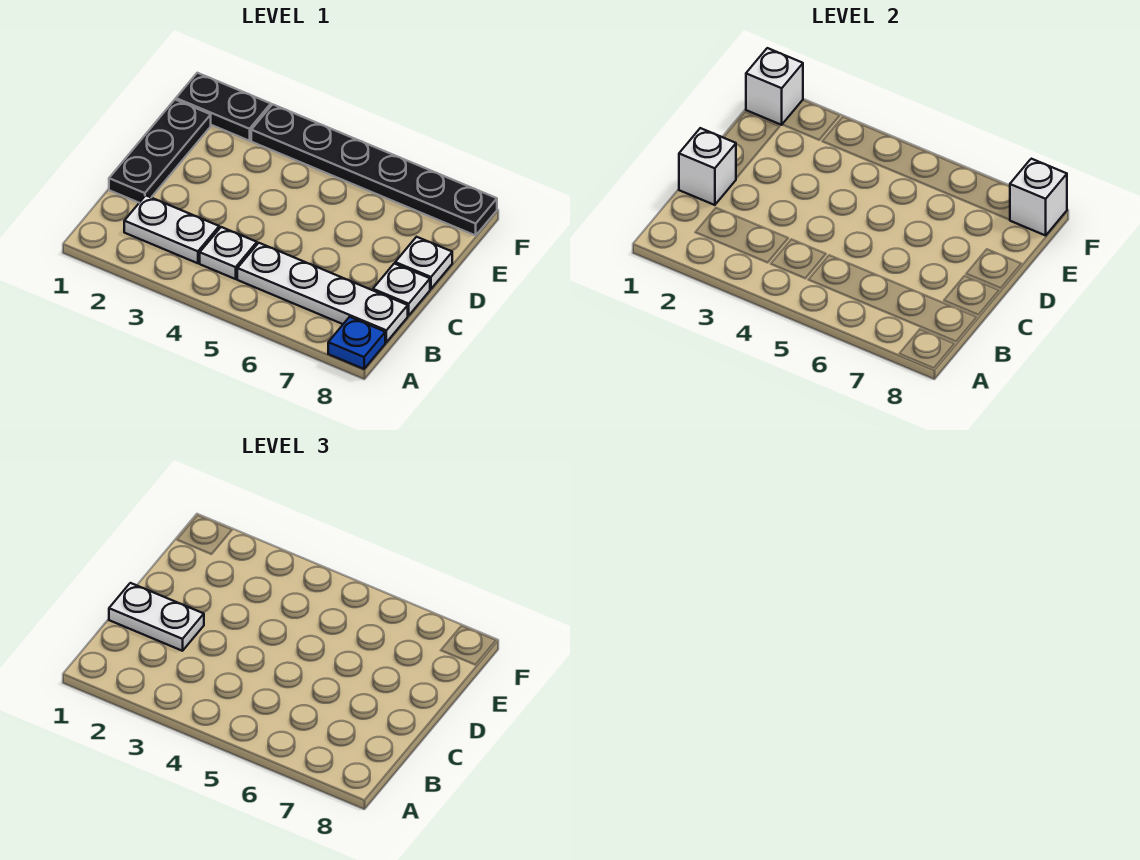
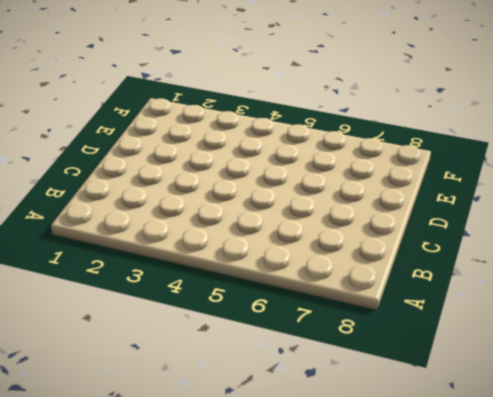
none -> blue plate A8 level 1
none -> white plate B2:B3 level 1
none -> white plate B4 level 1

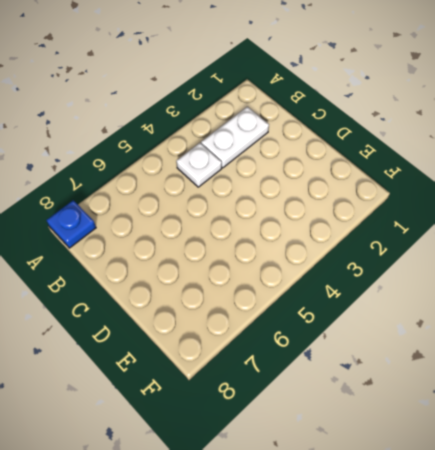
none -> white plate B5:B8 level 1
none -> black plate C1:E1 level 1
none -> white plate C8 level 1

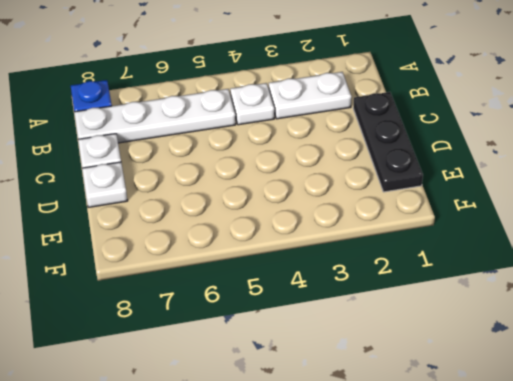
none -> black plate F1:F2 level 1
none -> black plate F3:F8 level 1
none -> white brick C1 level 2

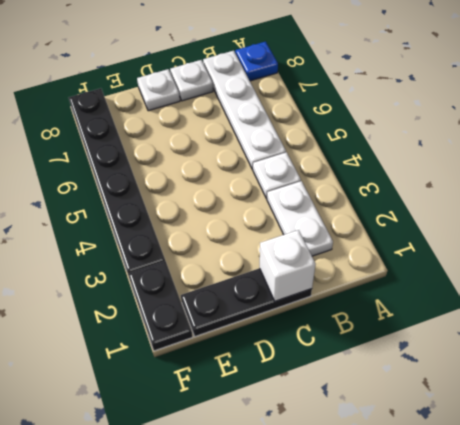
none -> white brick F1 level 2
none -> white brick F8 level 2
none -> white plate C1:C2 level 3

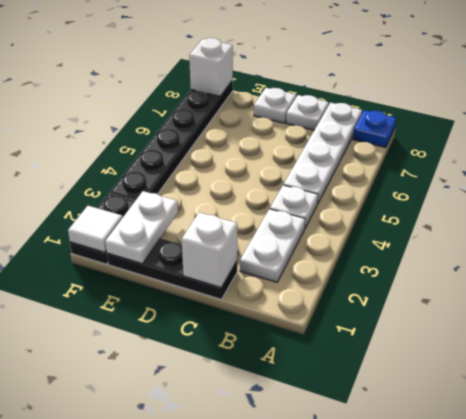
white plate E1:E2 level 2 -> white plate C1:C2 level 3
white tile F1 level 2 -> white brick F1 level 2

